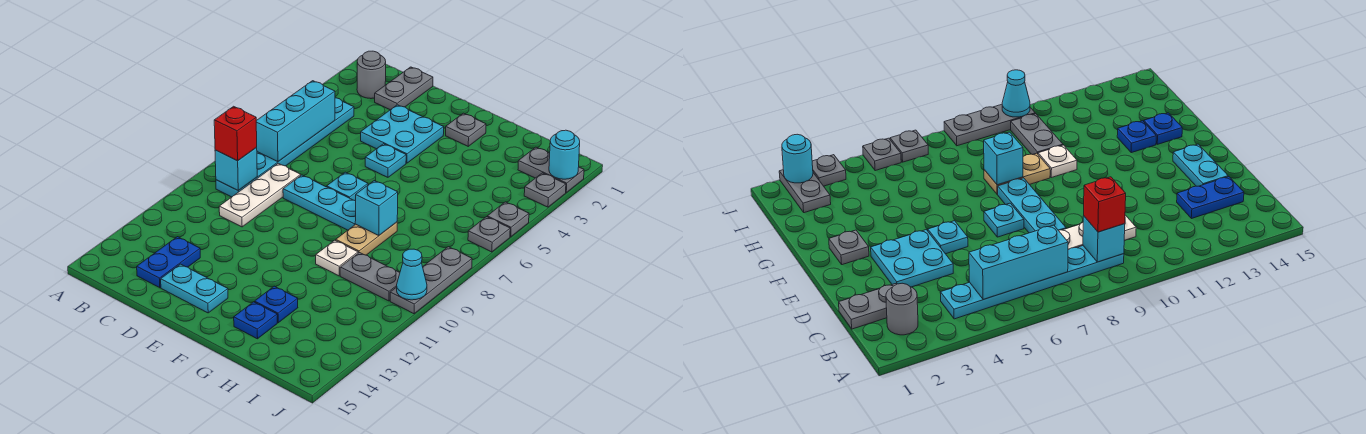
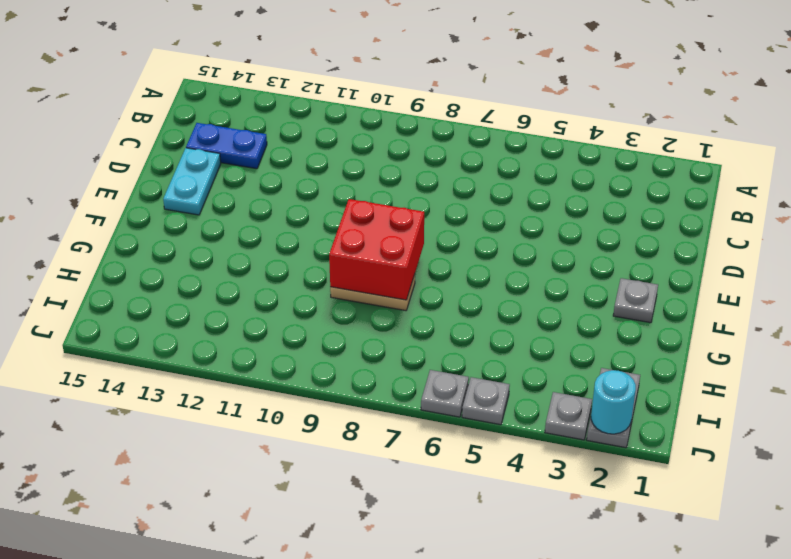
red brick F8:G9 level 2 -> cyan brick G8 level 2
none -> grey round brick B2 level 1
none -> cyan plate B4:B9 level 1
none -> grey plate C1:C2 level 1

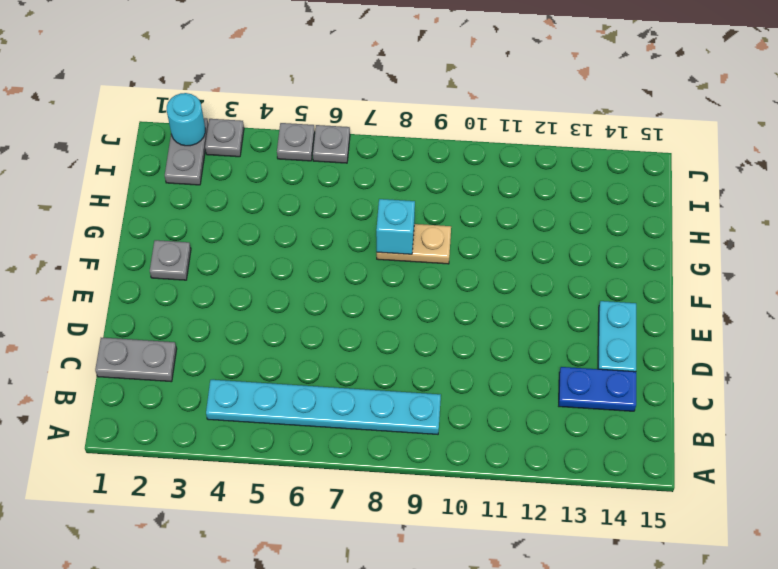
none -> grey round brick B2 level 1
none -> white plate C8:C10 level 1
none -> cyan plate D3:E4 level 1

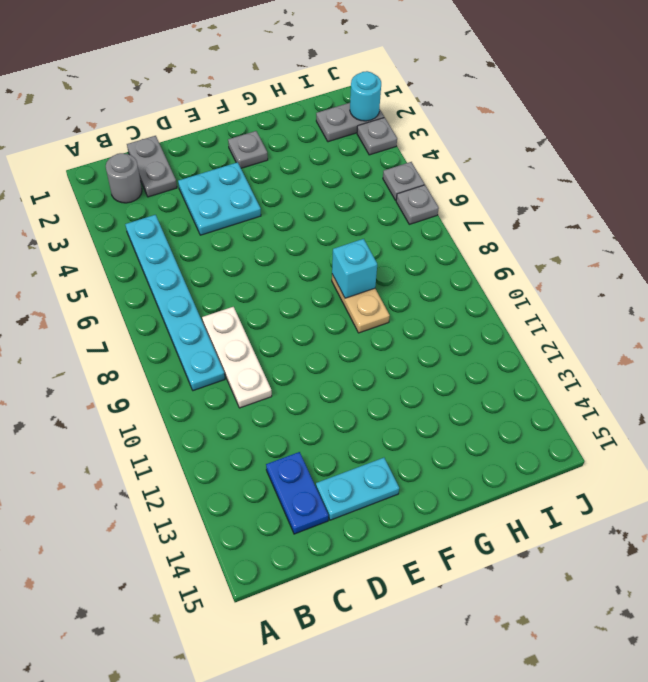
none -> cyan plate D8:F8 level 1
none -> cyan plate E5 level 1
none -> cyan plate E7 level 1

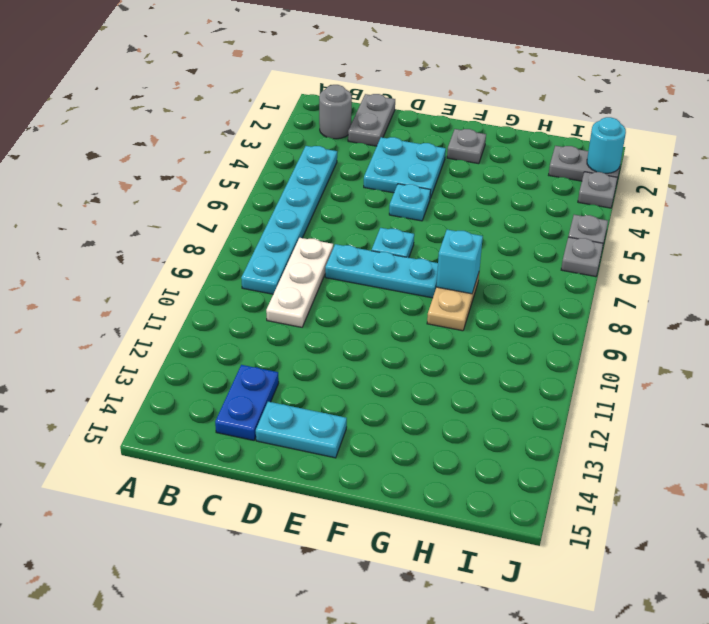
none -> white plate G10 level 1
none -> blue plate G13 level 1
none -> blue plate G14 level 1

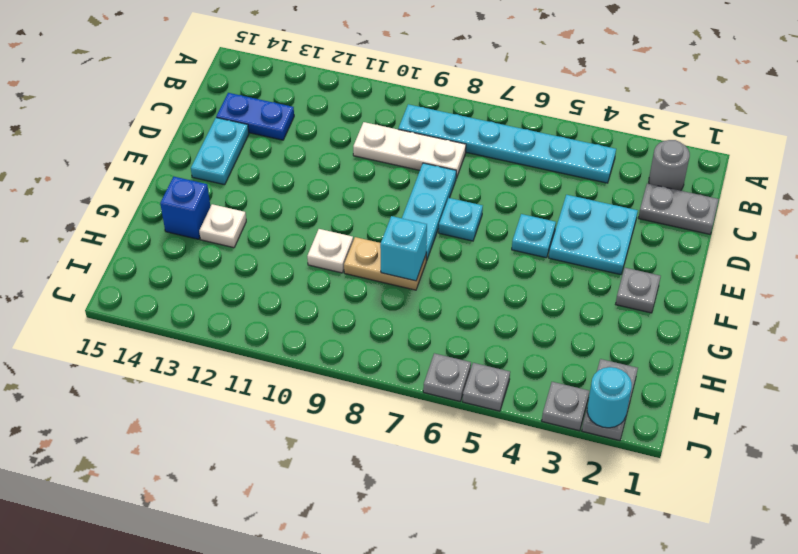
white plate G13 level 1 -> blue plate G13 level 1
blue brick G14 level 1 -> blue plate G14 level 1
none -> grey plate H10:I10 level 1
none -> grey plate J8:J10 level 1
none -> cyan brick B5:B7 level 2

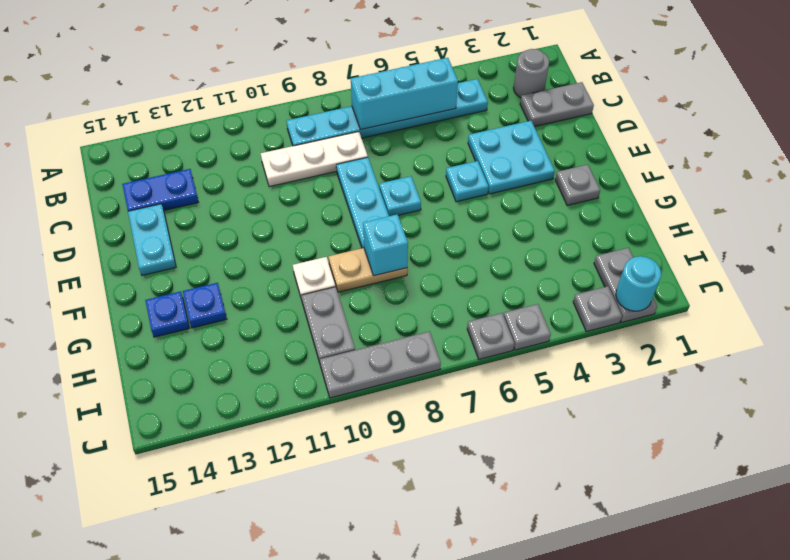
none -> cyan brick B9 level 2
none -> cyan cone J10 level 2
none -> red brick B9 level 3

